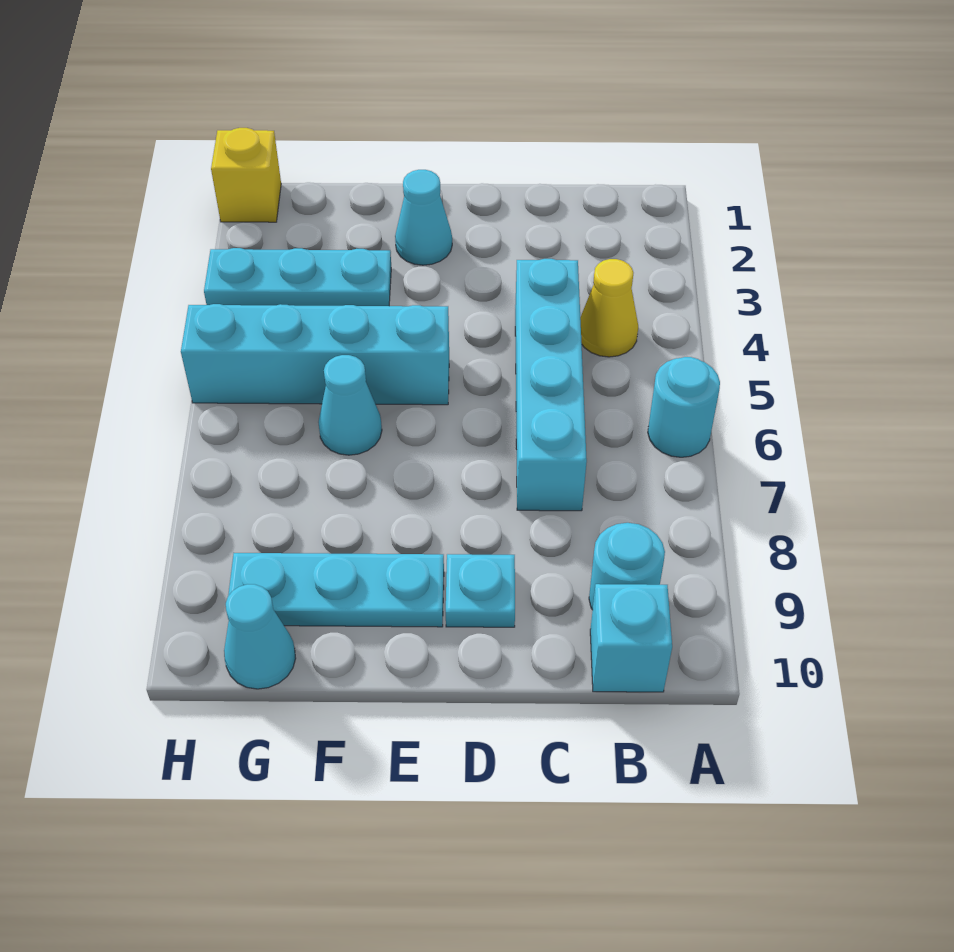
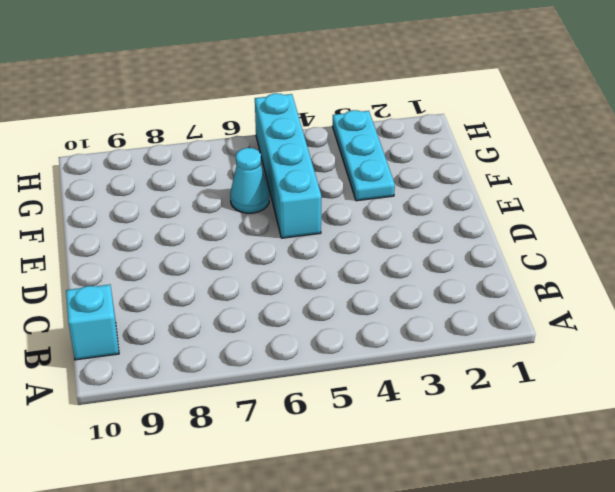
none -> cyan round brick A6 level 1
none -> yellow cone B4 level 1
none -> cyan round brick B9 level 1

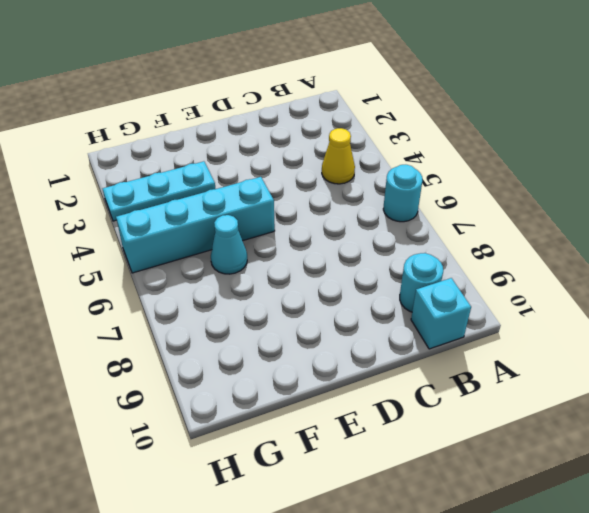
none -> cyan brick C4:C7 level 1
none -> cyan plate D9 level 1
none -> cyan cone E2 level 1

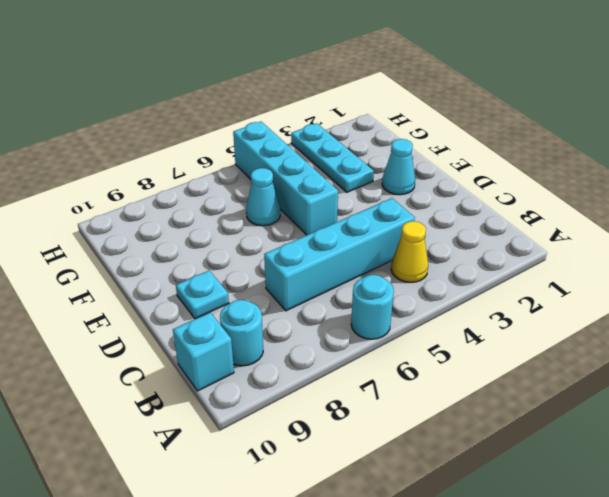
none -> cyan plate E9:G9 level 1
none -> cyan cone G10 level 1
none -> yellow brick H1 level 1

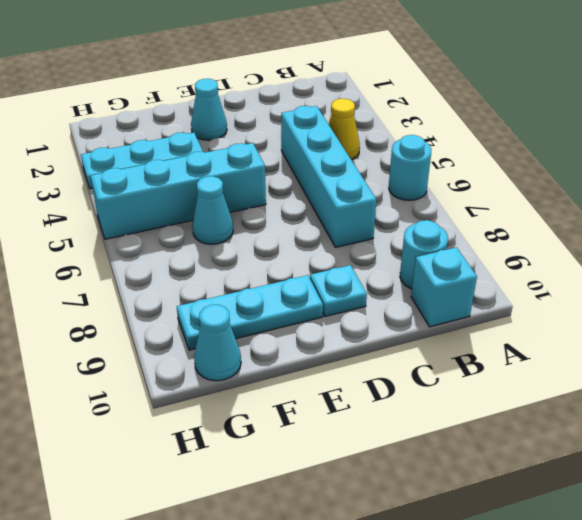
none -> yellow brick H1 level 1

